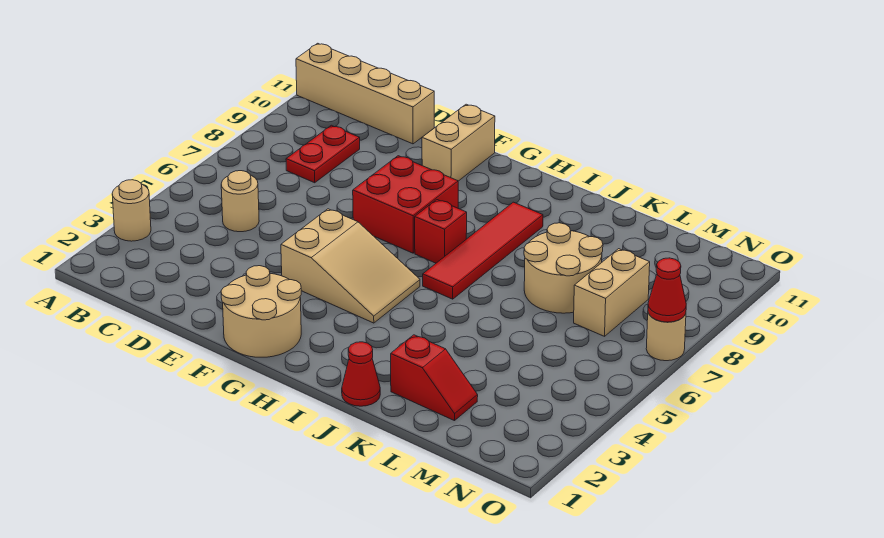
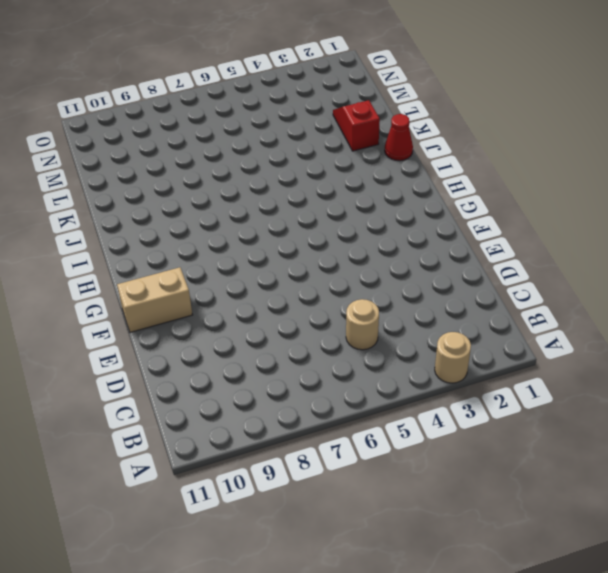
none -> tan brick A11:D11 level 1
none -> red plate C8:C9 level 1
none -> tan round brick F1:G2 level 1

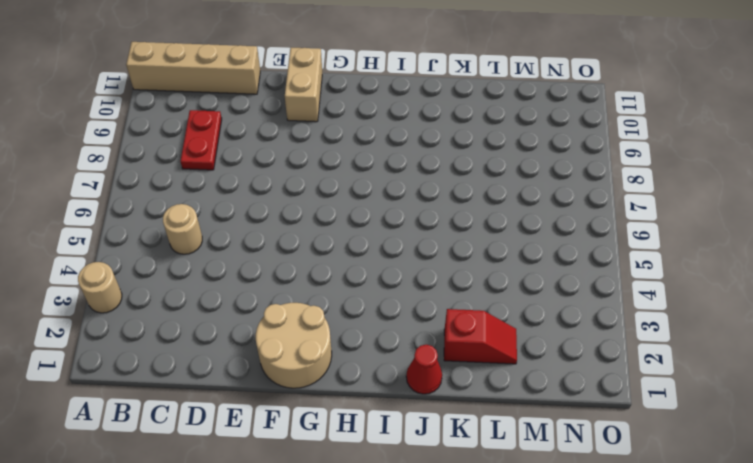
none -> tan slope F4:H5 level 1 top F
none -> red brick F7:G8 level 1
none -> red brick H7 level 1

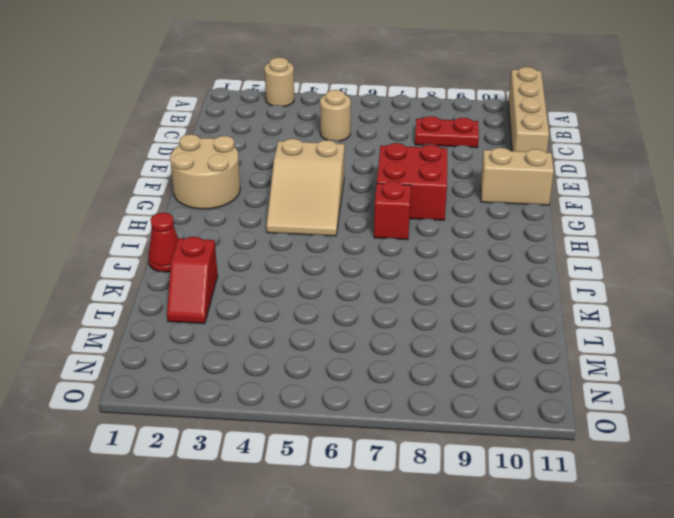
none -> red tile I6:I9 level 1
none -> tan round brick K7:L8 level 1
none -> tan brick M7:M8 level 1

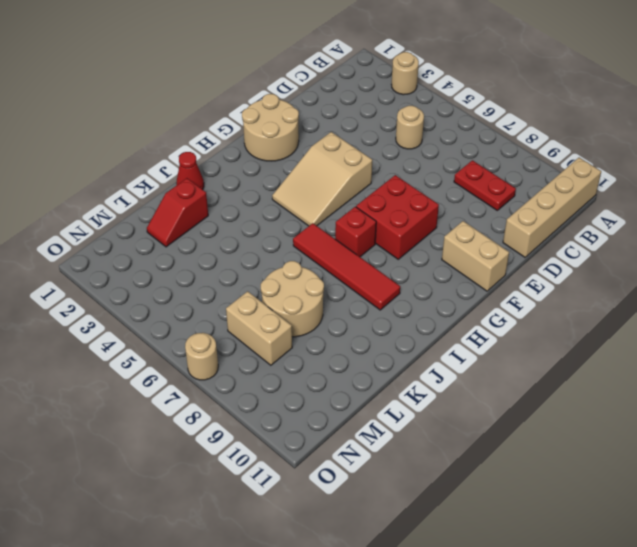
none -> red cone O7 level 2

